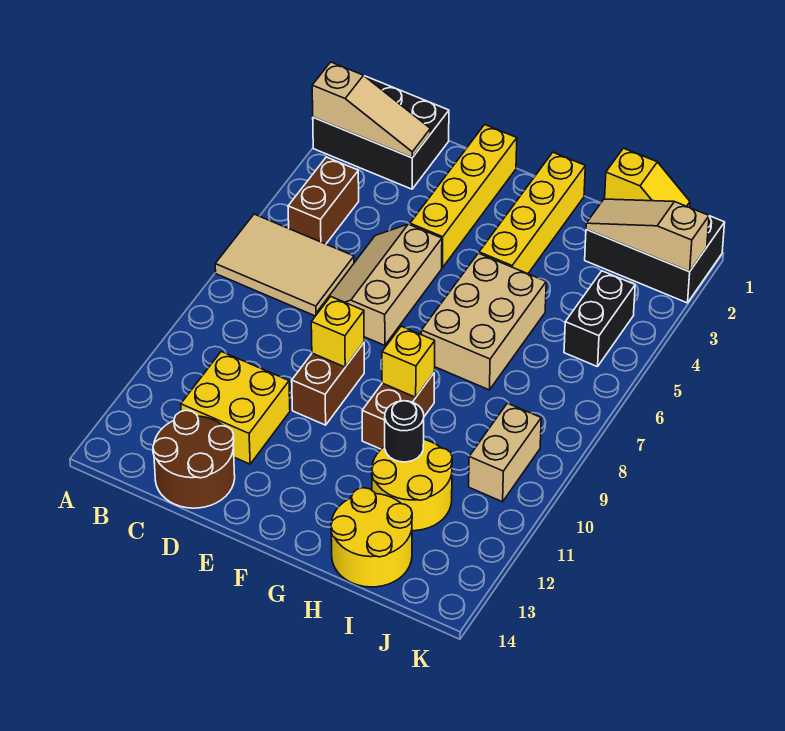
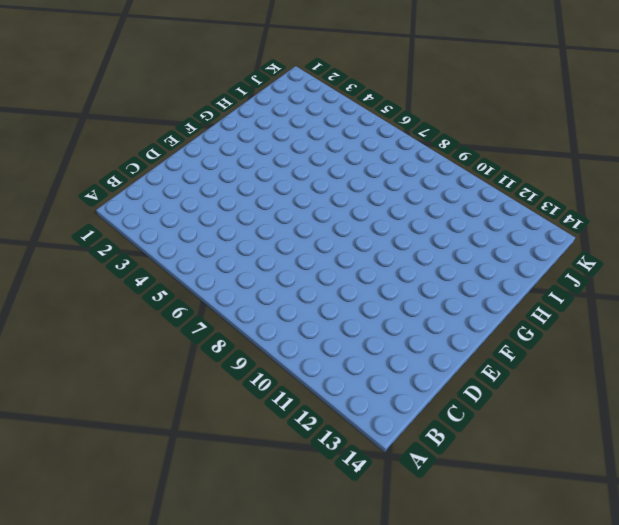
none -> black brick A1:C2 level 1
none -> tan tile A6:C7 level 1
none -> brown brick B4:B5 level 1

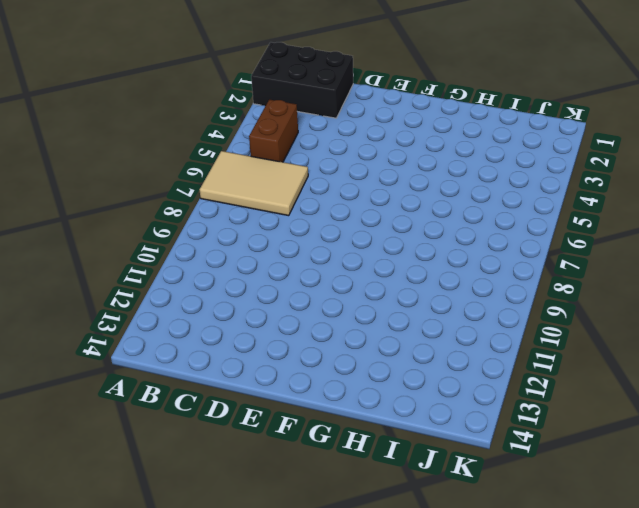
none -> yellow brick C11:D12 level 1
none -> brown round brick C13:D14 level 1
none -> tan slope D5:E7 level 1 top E

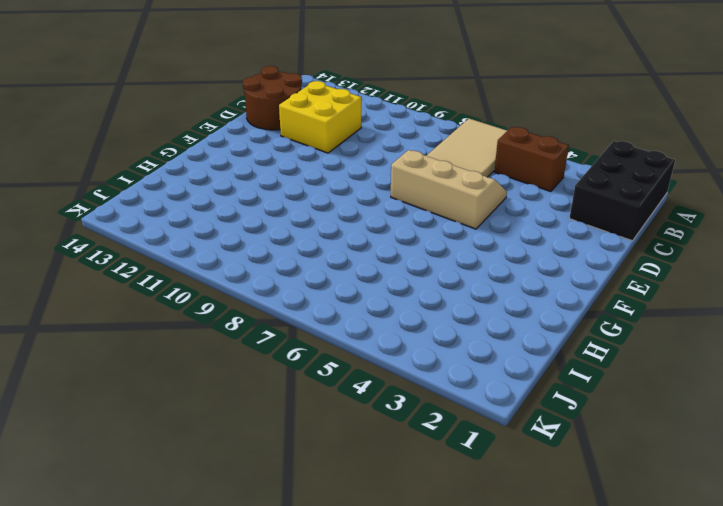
none -> yellow brick E1:E4 level 1
none -> brown brick E9:E10 level 1
none -> yellow brick G1:G4 level 1

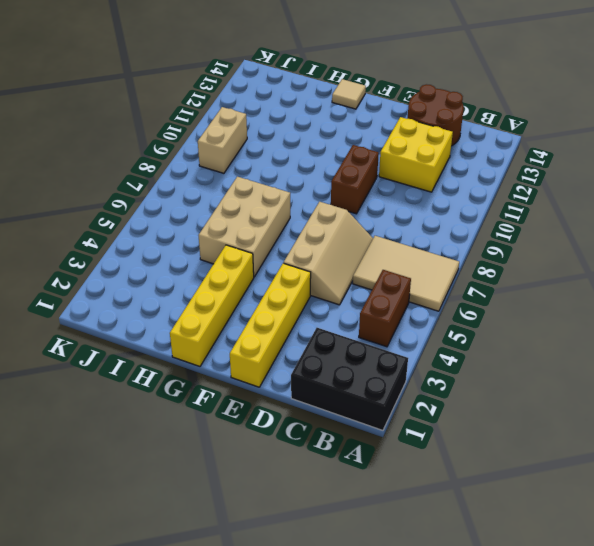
tan tile G14 level 1 -> none
none -> brown brick G9:G10 level 1
none -> yellow round brick H11:I12 level 1
none -> yellow round brick H13:I14 level 1

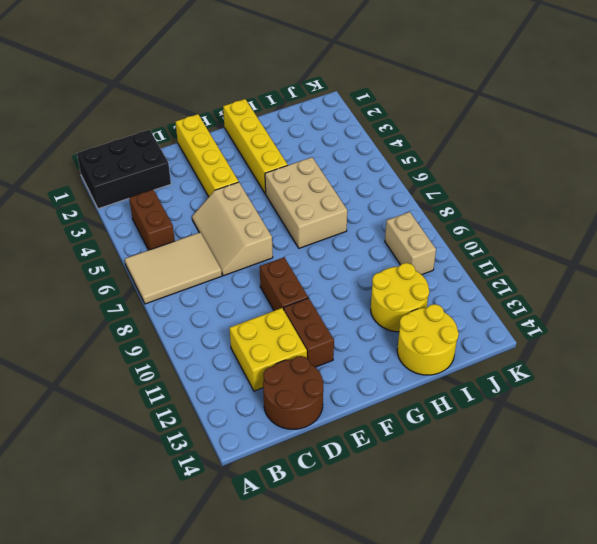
brown brick E11:E12 level 1 -> brown brick G9:G10 level 1
none -> black brick I1:K2 level 1
none -> black brick J4:J5 level 1
none -> tan slope A2:C2 level 2 top A

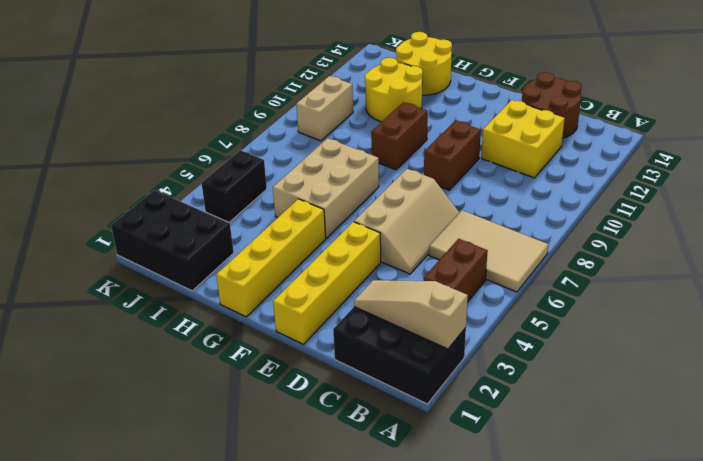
none -> yellow brick E9 level 2
none -> yellow brick G9 level 2
none -> black round brick H11 level 2

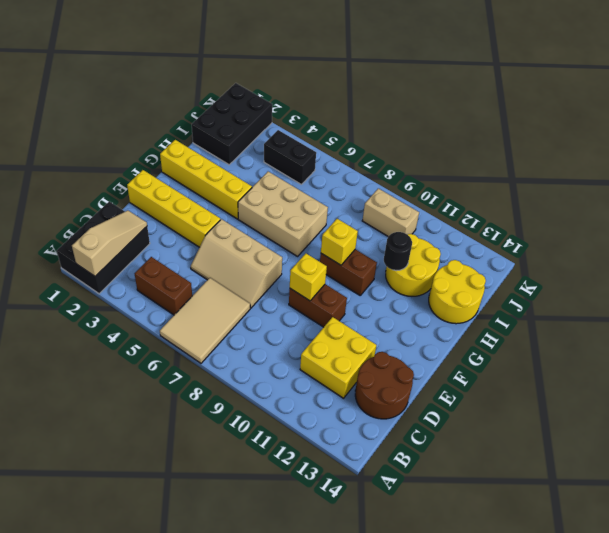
none -> yellow slope I1:J1 level 2 top I
none -> tan slope I2:K2 level 2 top K

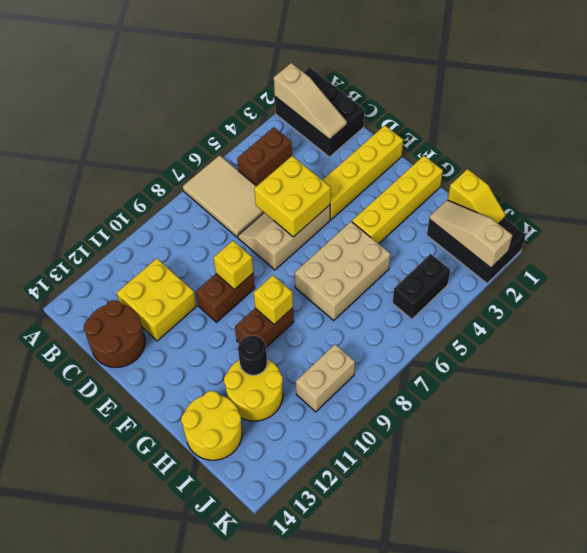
yellow brick D5:E6 level 2 -> none

